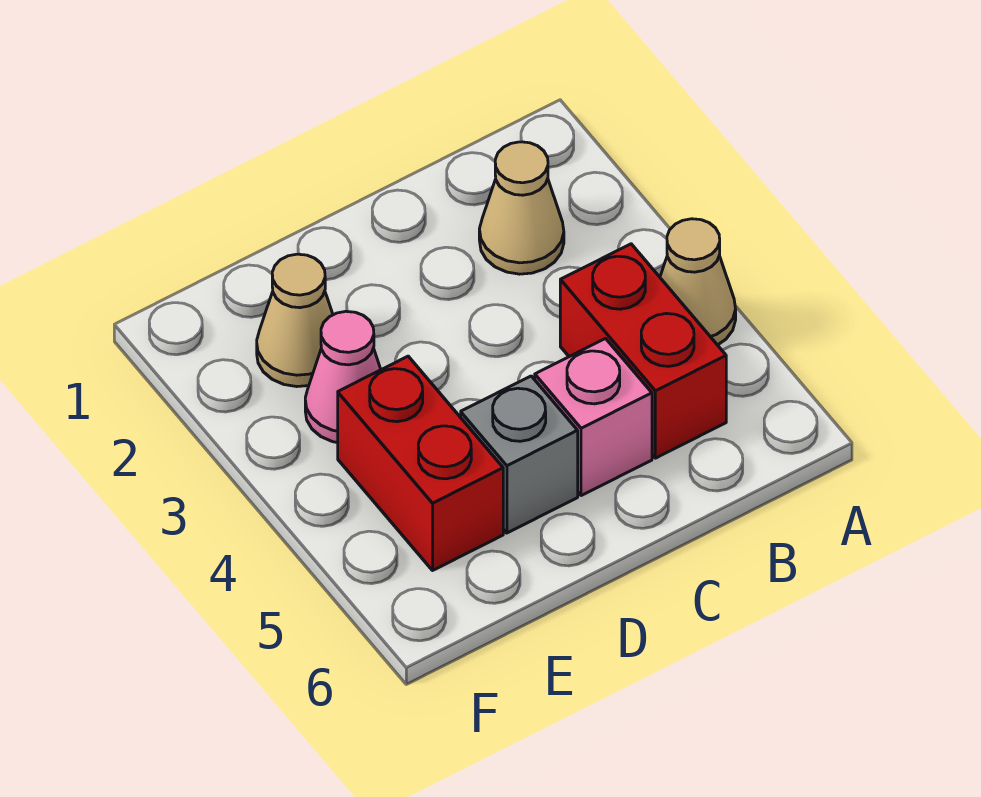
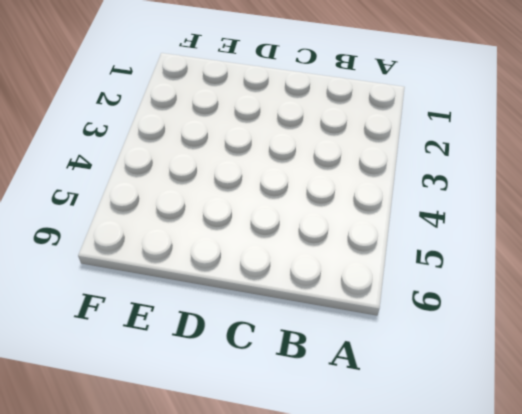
none -> tan cone A4 level 1
none -> tan cone B2 level 1

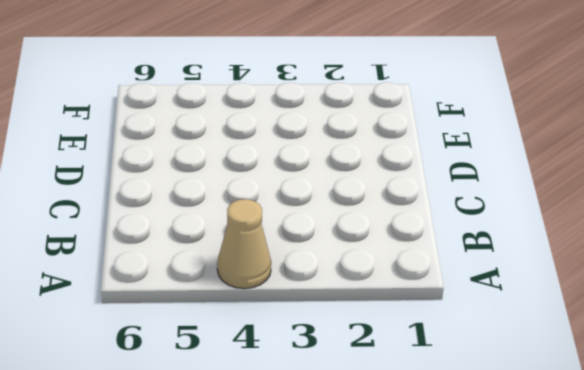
none -> tan cone B2 level 1
none -> red brick B4:B5 level 1

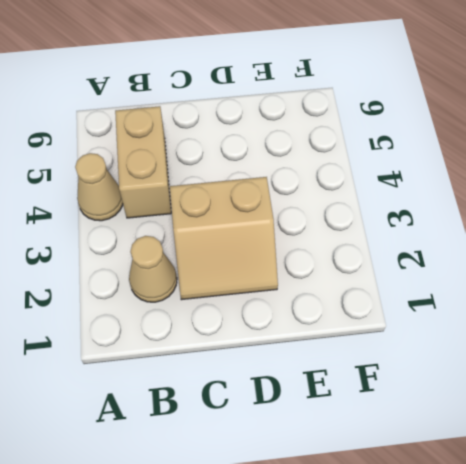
tan brick B4:B5 level 1 -> red brick B4:B5 level 1
tan slope C2:D3 level 1 top 3 -> none
none -> pink brick C5 level 1
none -> grey brick D5 level 1

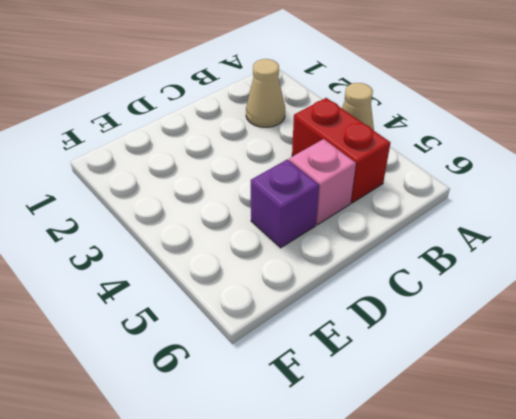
purple brick D5 level 1 -> grey brick D5 level 1
none -> tan cone E2 level 1
none -> pink cone E3 level 1

